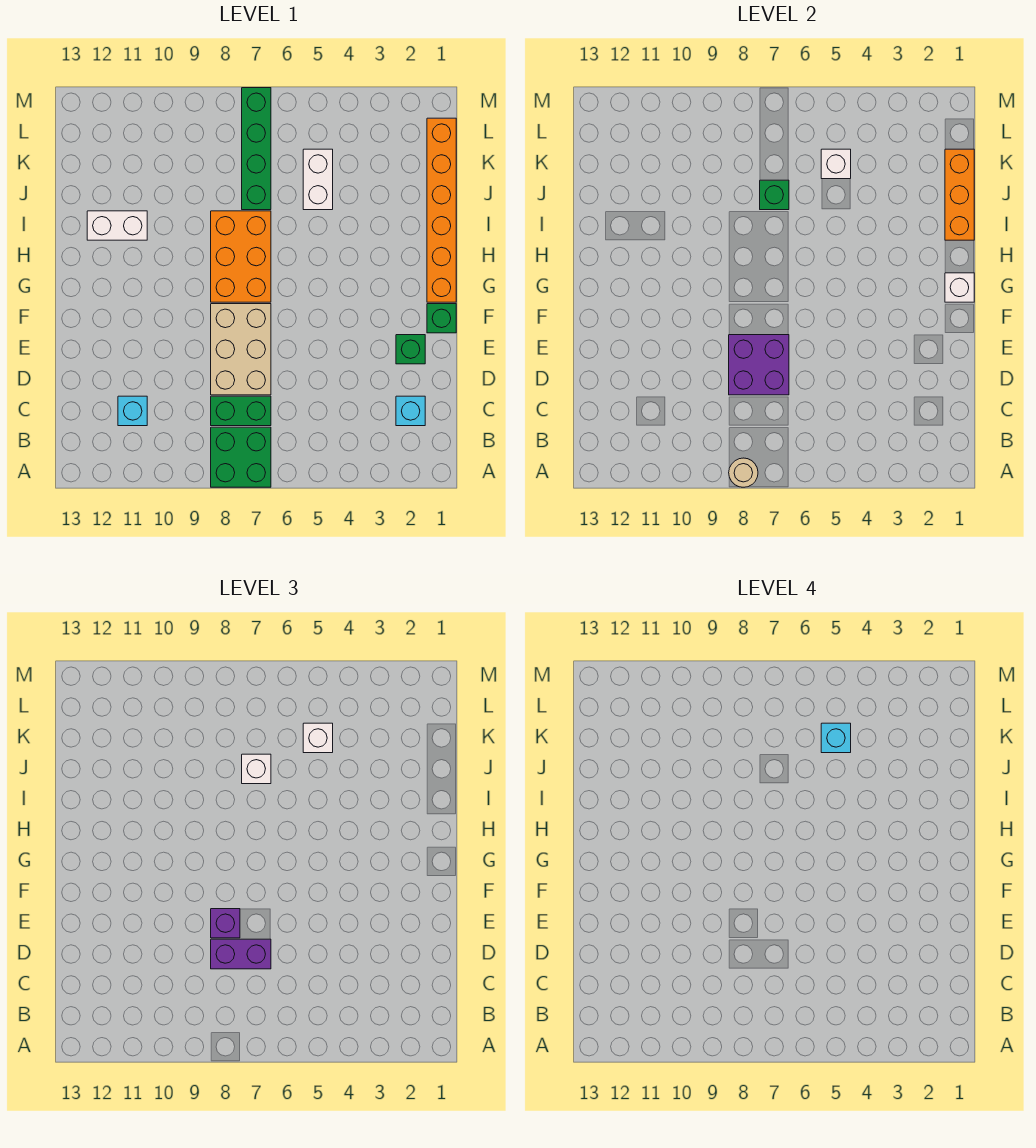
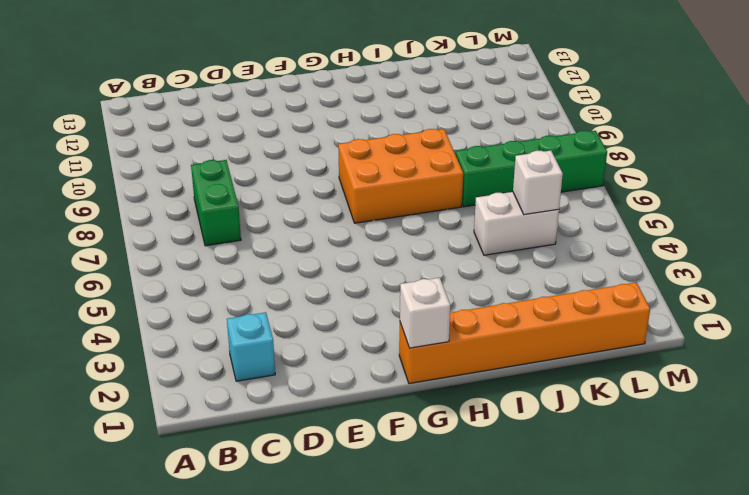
none -> green brick A7:B8 level 1
none -> cyan brick C11 level 1
none -> tan brick D7:F8 level 1

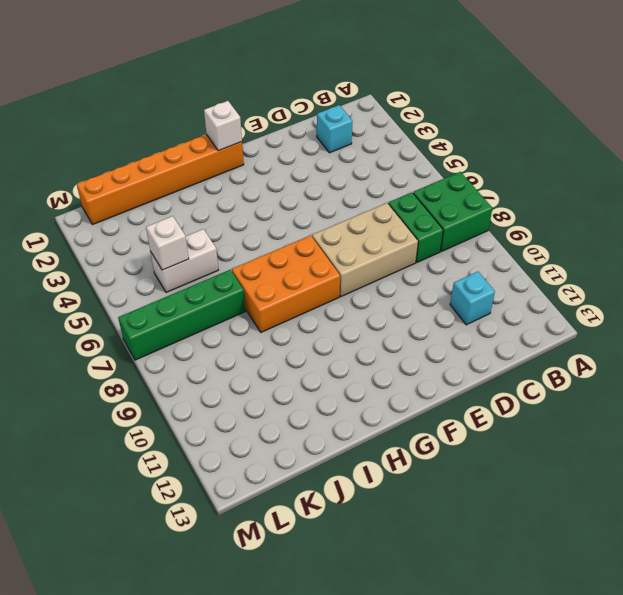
none -> green brick E2 level 1
none -> green brick F1 level 1
none -> white brick I11:I12 level 1

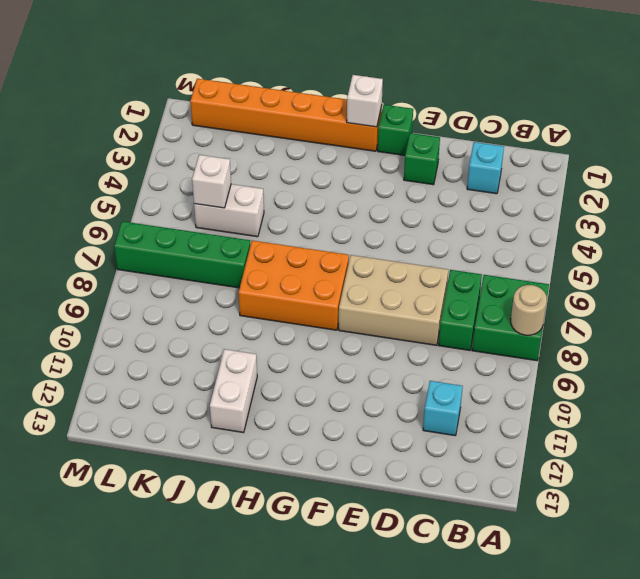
none -> purple brick D7:E8 level 2
none -> orange brick I1:K1 level 2
none -> green brick J7 level 2

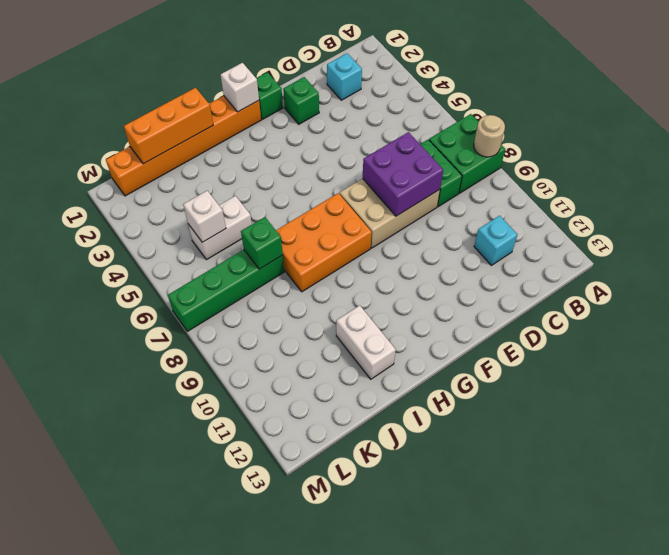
none -> purple brick D7:D8 level 3
none -> purple brick E8 level 3
none -> white brick J7 level 3

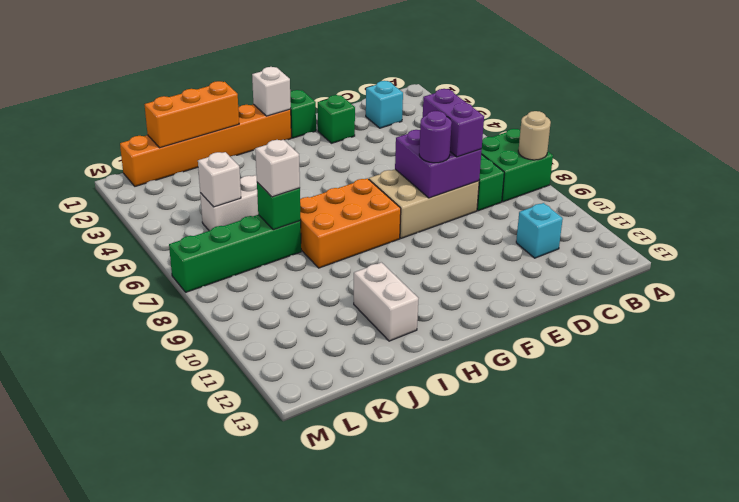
purple round brick E8 level 3 -> purple brick E8 level 3
none -> white brick K5 level 3
none -> cyan brick K5 level 4

